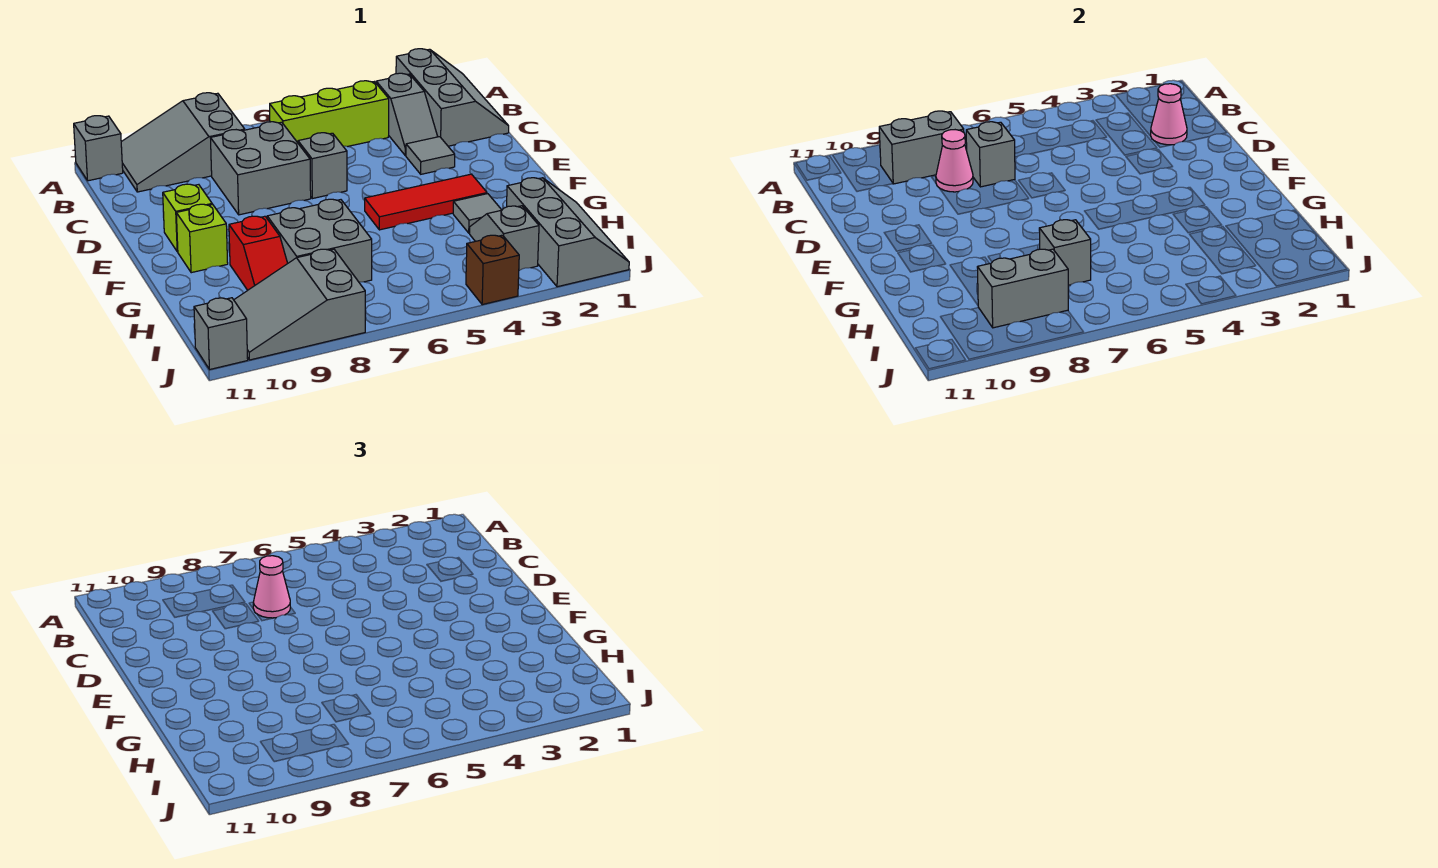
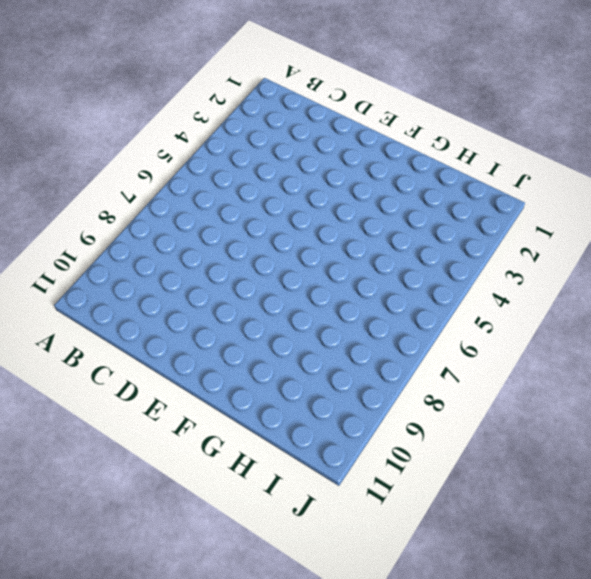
none -> grey slope A1:C2 level 1 top 2
none -> grey slope A8:B10 level 1 top 8
none -> grey brick A11 level 1

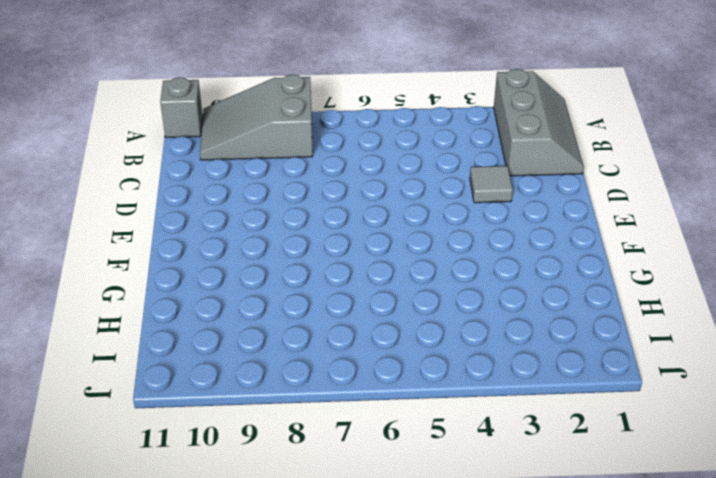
none -> grey slope B3:C3 level 1 top B
none -> lime brick B4:B6 level 1
none -> grey brick C7:D8 level 1

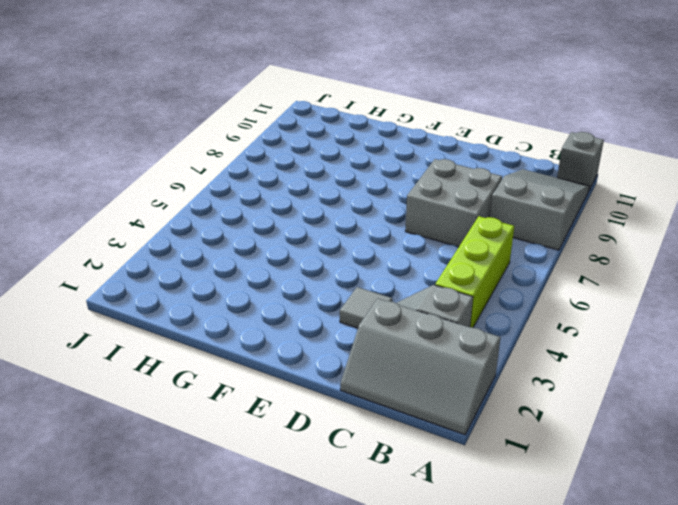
none -> grey brick D6 level 1
none -> lime brick E10 level 1
none -> red tile F3:F5 level 1

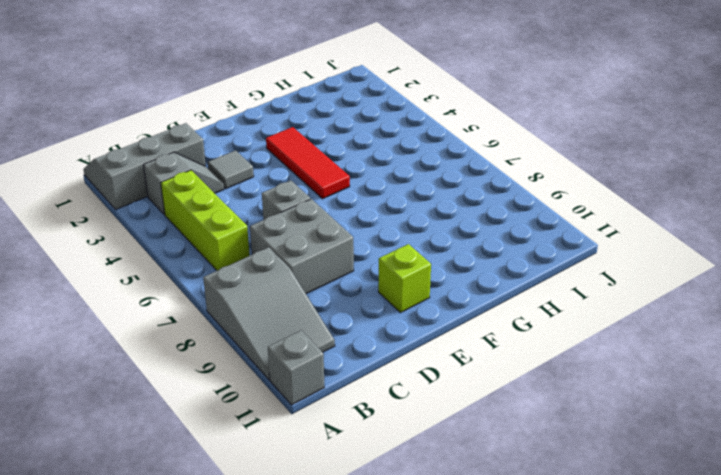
none -> lime brick F10 level 1
none -> grey tile G3 level 1
none -> grey brick G7:H8 level 1

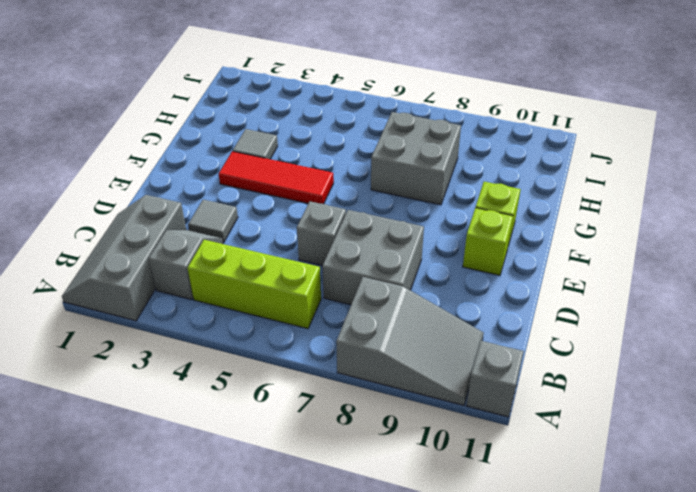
none -> red slope G9:H9 level 1 top G
none -> grey slope H1:J2 level 1 top 2
none -> grey slope H3:I3 level 1 top I

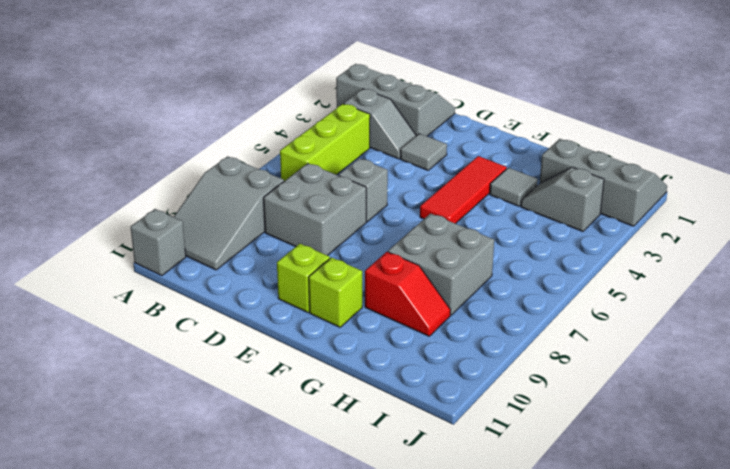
none -> grey slope I8:J10 level 1 top 8
none -> brown brick J4 level 1
none -> grey brick J11 level 1

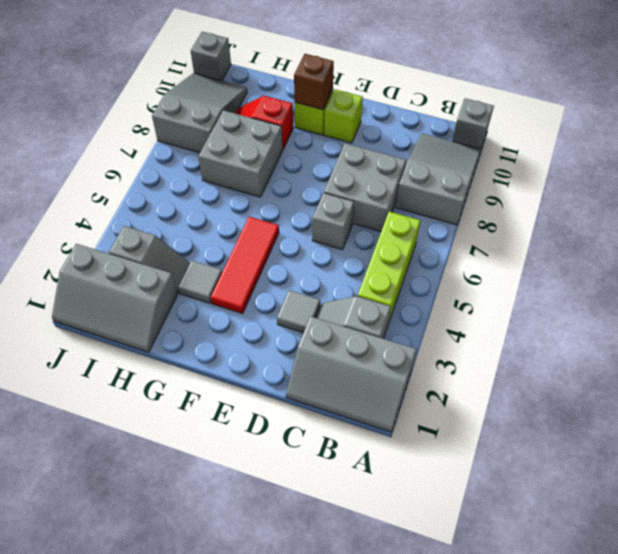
brown brick F10 level 2 -> brown brick J4 level 1
none -> grey brick B8:B9 level 2
none -> pink cone C2 level 2
none -> grey brick C7 level 2

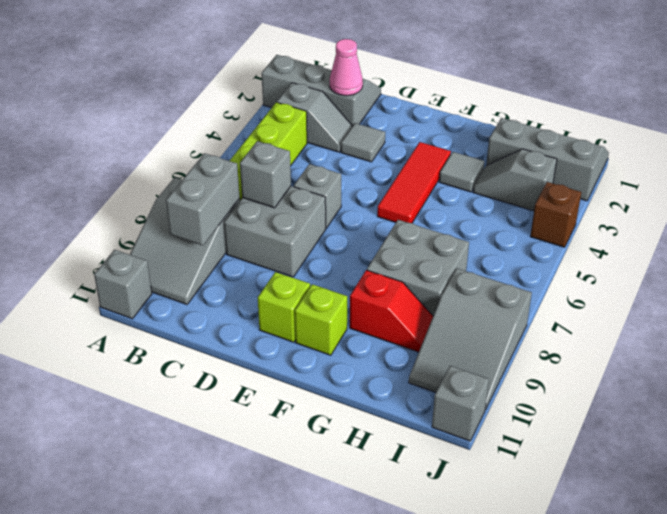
none -> pink cone C8 level 2
none -> grey brick H7 level 2
none -> grey brick I8:I9 level 2

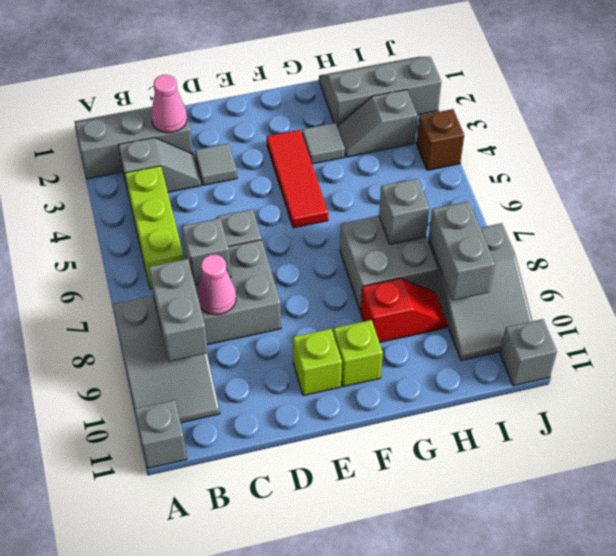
none -> pink cone C7 level 3

